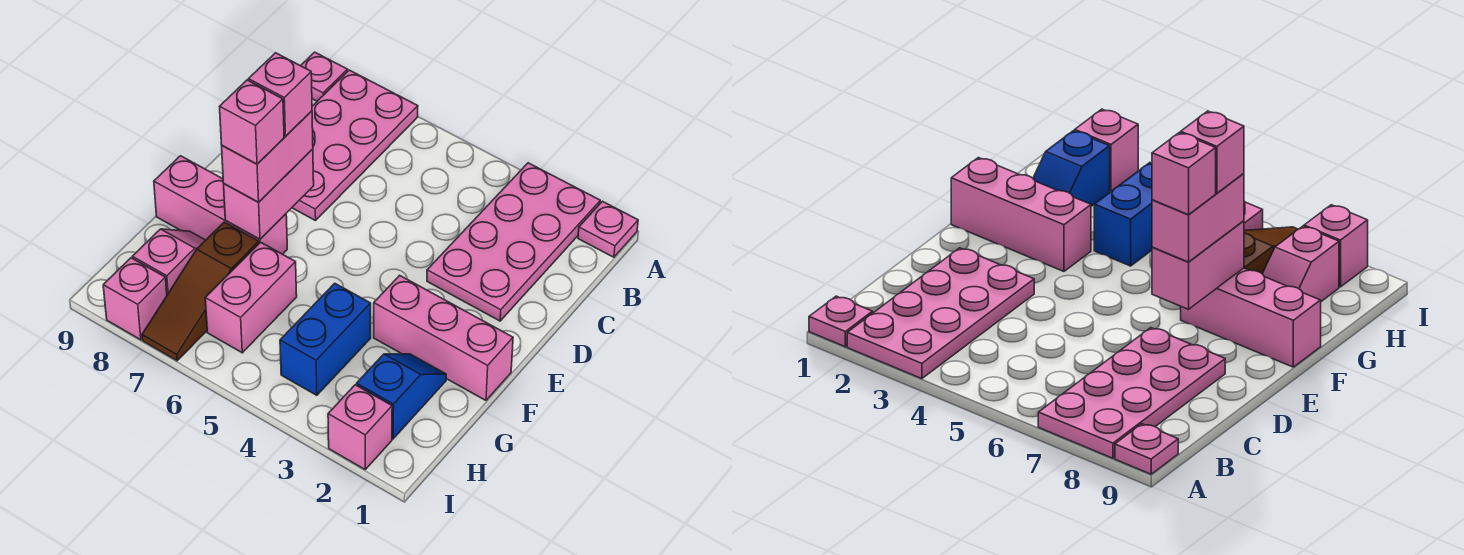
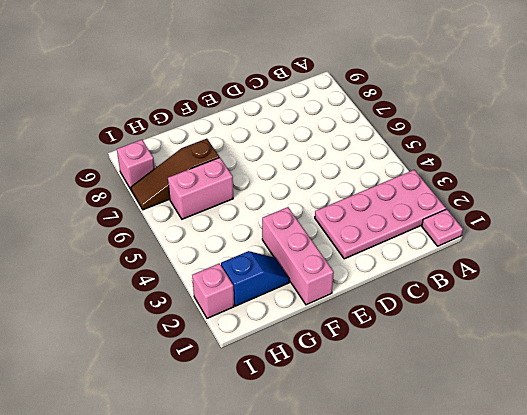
none -> pink plate A7:D8 level 1
none -> pink plate A9 level 1
none -> pink brick F7:F9 level 1

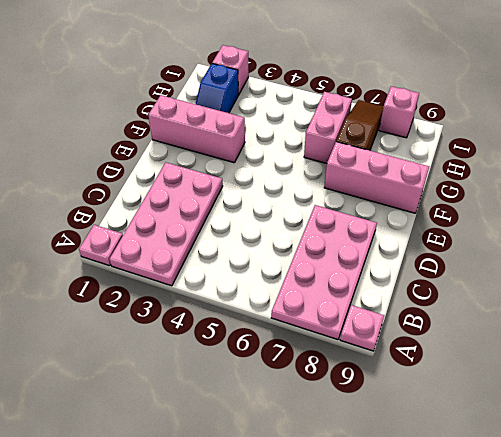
none -> blue brick G4:H4 level 1
none -> pink slope G8:H8 level 1 top H
none -> pink brick E7:F7 level 2

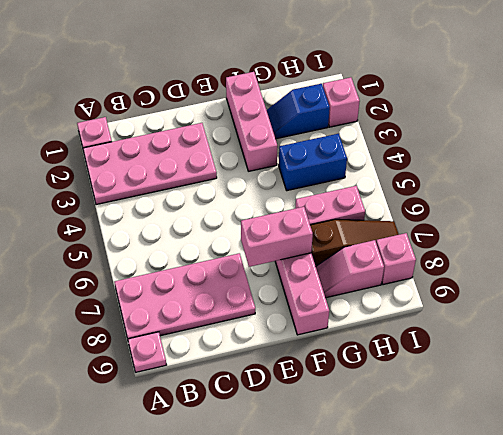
none -> pink brick E7:F7 level 3
none -> pink brick E7 level 4
none -> pink brick F7 level 4

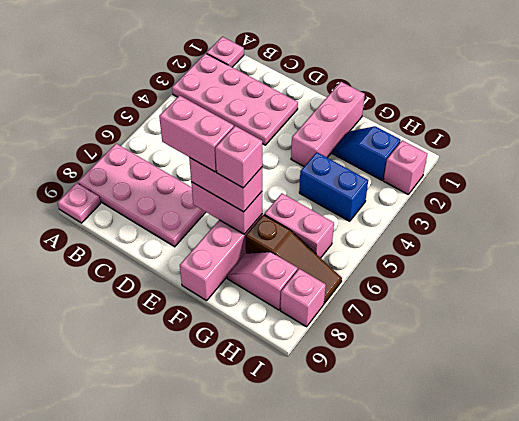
pink brick D7:E7 level 4 -> pink brick E7 level 4

